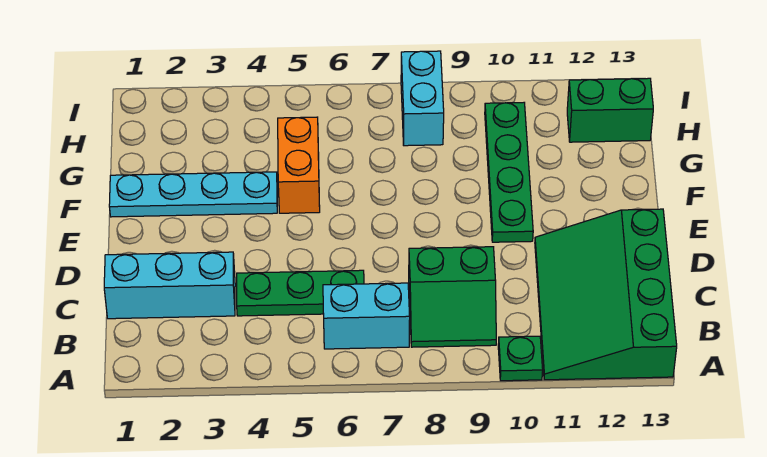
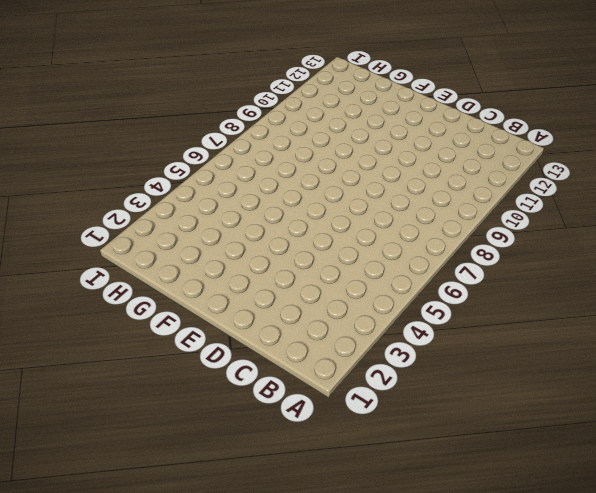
none -> green plate A10 level 1
none -> green slope A11:D13 level 1 top 13

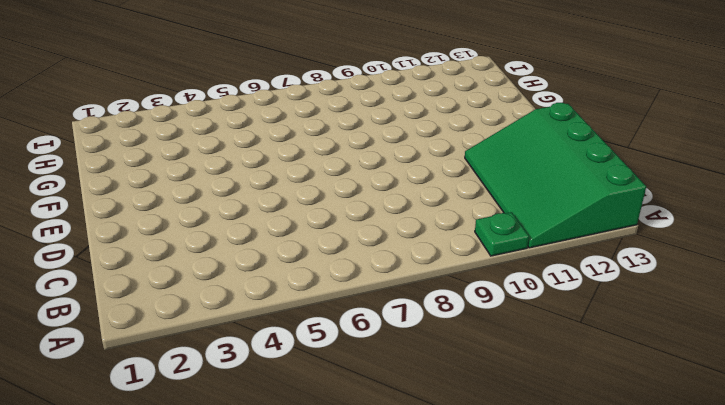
none -> cyan brick B6:B7 level 1
none -> green slope B8:C9 level 1 top C

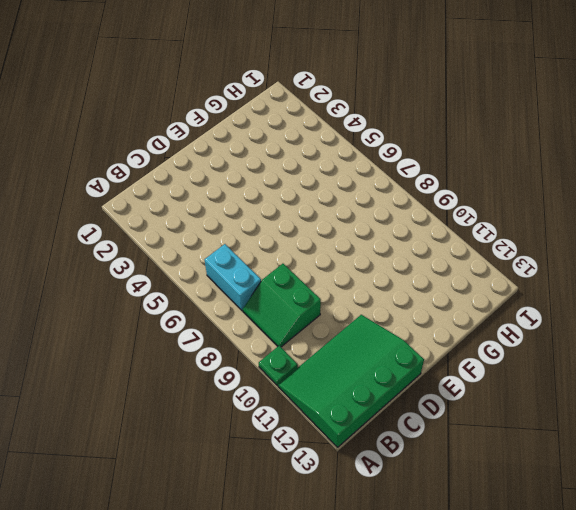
none -> cyan brick C1:C3 level 1
none -> green plate C4:C6 level 1

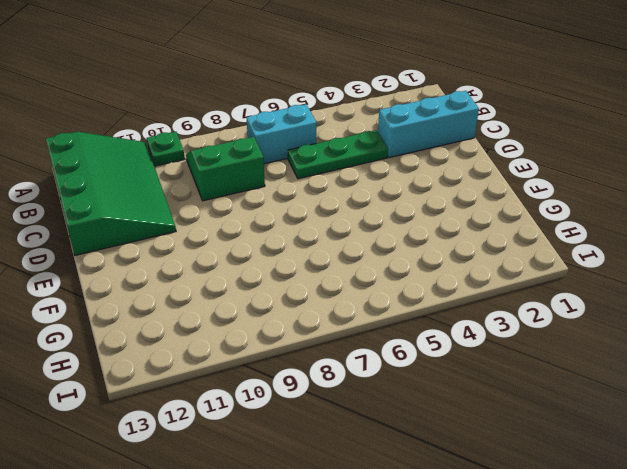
none -> green plate E10:H10 level 1
none -> cyan plate F1:F4 level 1

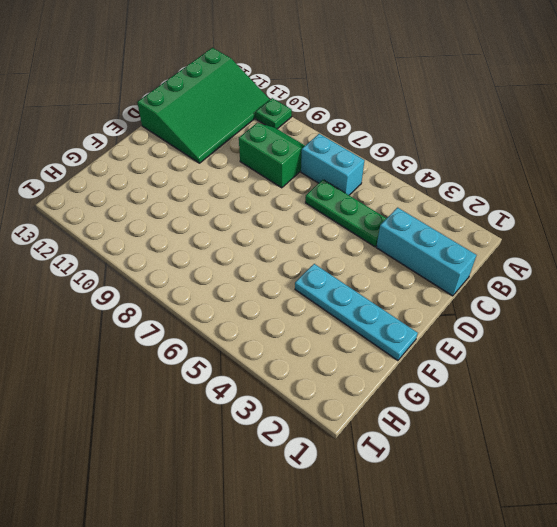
none -> green plate E10:H10 level 1
none -> orange brick F5:G5 level 1

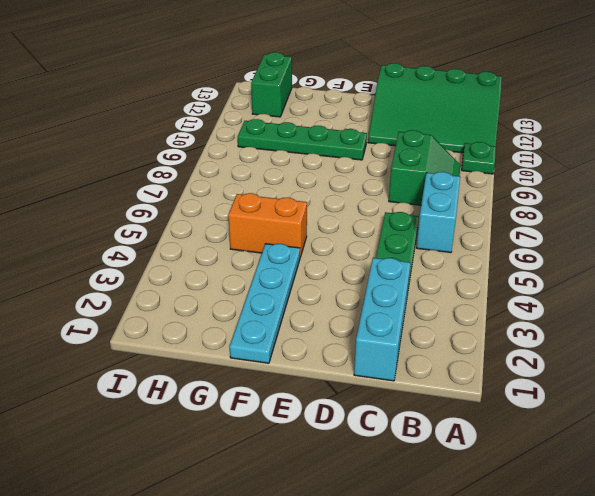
none -> cyan brick H8:I8 level 1

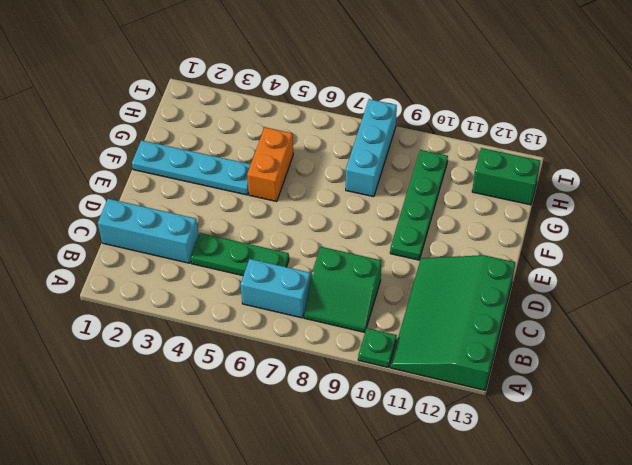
cyan brick G8:I8 level 1 -> cyan brick H8:I8 level 1

